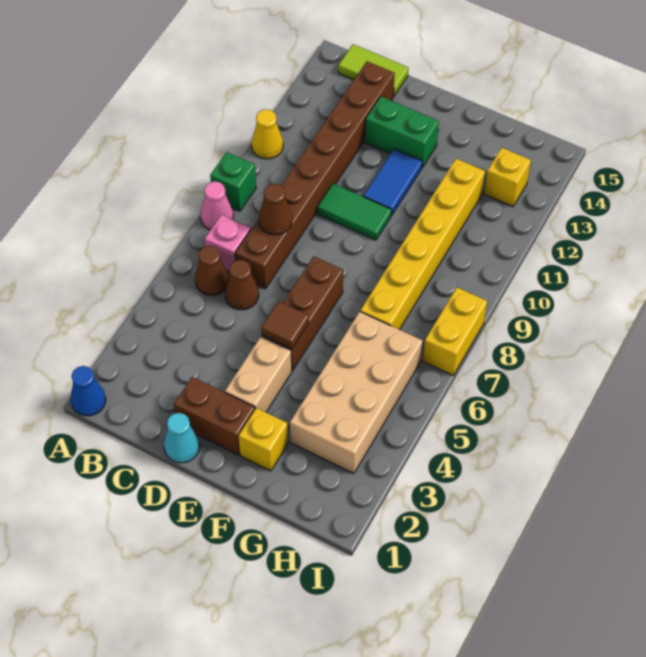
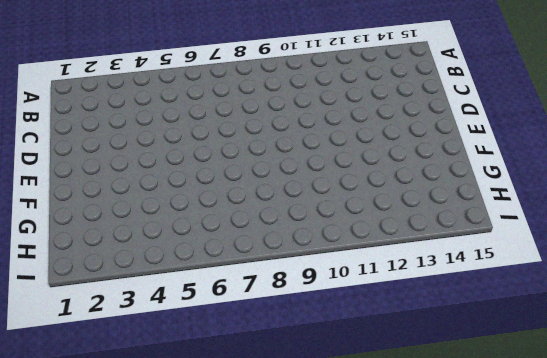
none -> blue cone A1 level 1
none -> pink cone A8 level 1
none -> green brick A9 level 1

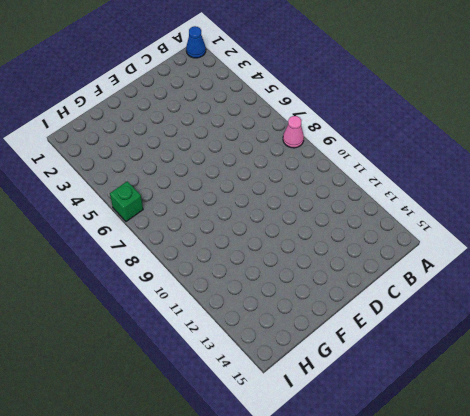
green brick I6 level 1 -> green brick A9 level 1
none -> yellow cone A11 level 1
none -> brown cone B6 level 1
none -> pink brick B7 level 1

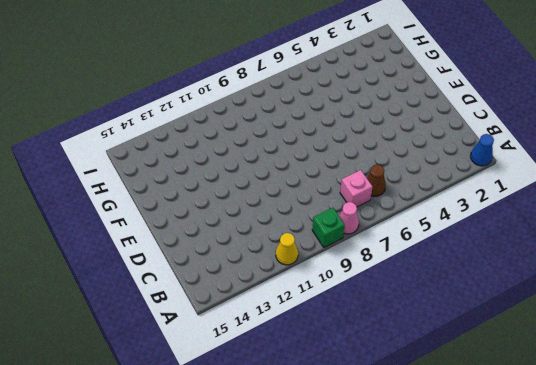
none -> lime tile B15:C15 level 1
none -> brown cone C6 level 1
none -> brown brick C7:C14 level 1

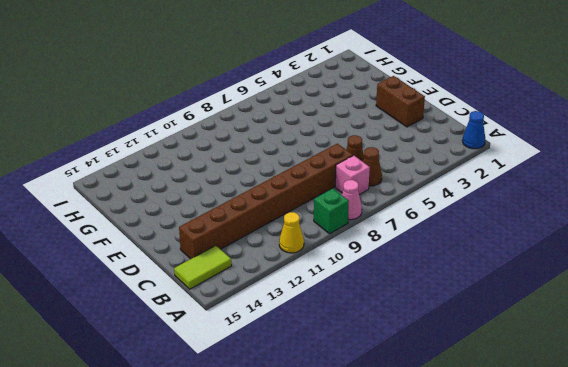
lime tile B14:B15 level 1 -> lime tile B15:C15 level 1
none -> cyan cone D1 level 1
none -> green tile D10:E10 level 1
none -> green brick D13:E13 level 1

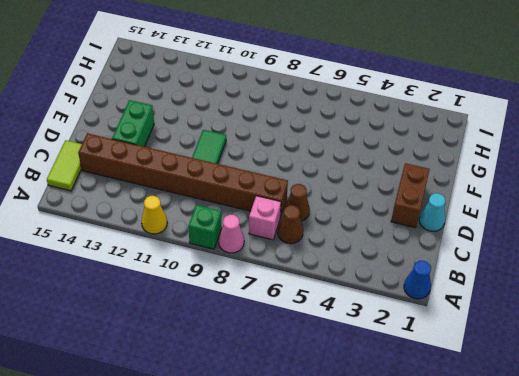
none -> tan brick E3:E4 level 1
none -> brown brick E5:E7 level 1
none -> blue tile E11:E12 level 1

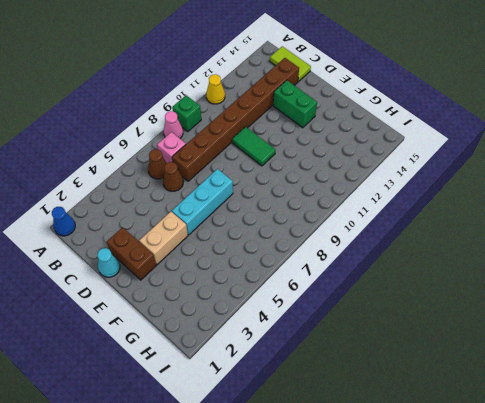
cyan brick E5:E7 level 1 -> brown brick E5:E7 level 1
none -> blue tile E11:E12 level 1
none -> yellow brick F2 level 1
none -> tan brick G3:H6 level 1

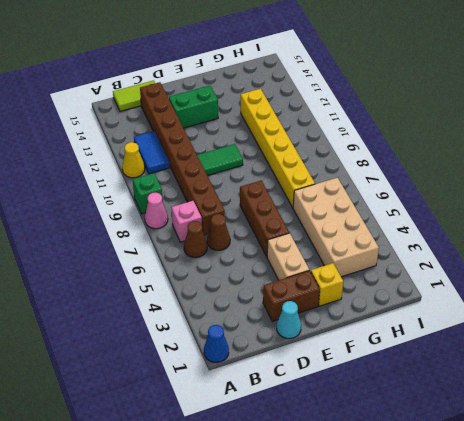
blue tile B11:B12 level 1 -> blue tile E11:E12 level 1
none -> yellow brick H13 level 1
none -> yellow brick I7:I8 level 1
none -> brown cone C8 level 2

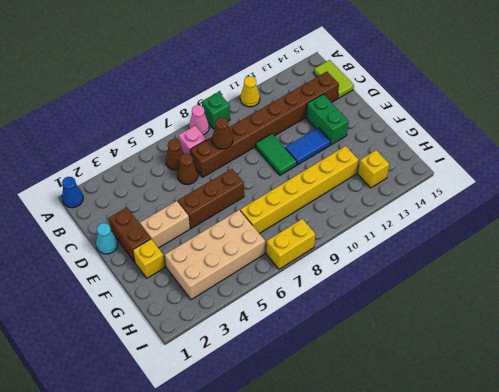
none -> brown tile E5 level 2

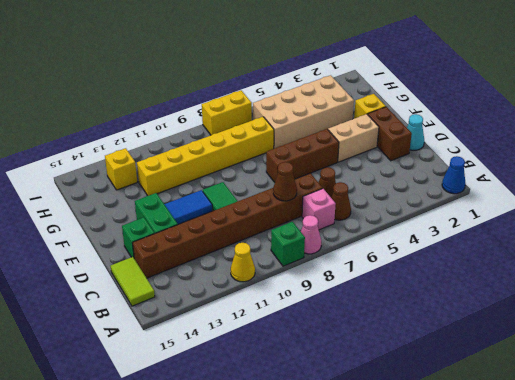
green brick D14 level 1 -> none
none -> brown tile E5 level 2

